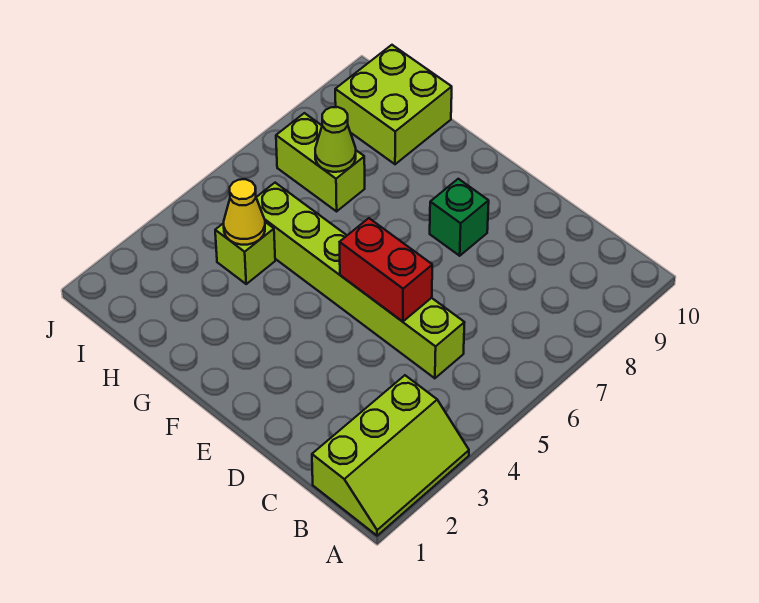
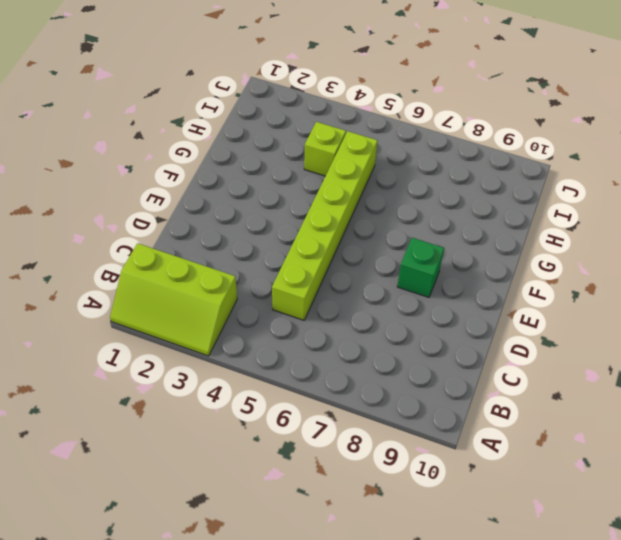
none -> lime brick H7:I7 level 1
none -> lime brick H9:I10 level 1

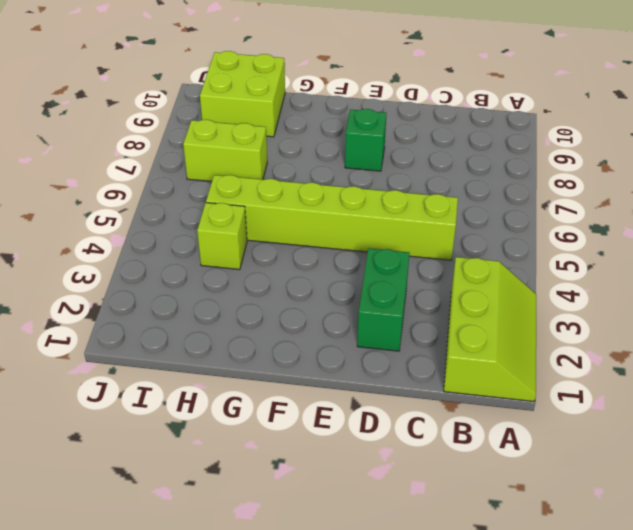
green brick D2:D3 level 1 -> none
none -> red brick D5:E5 level 2
none -> yellow cone H4 level 2

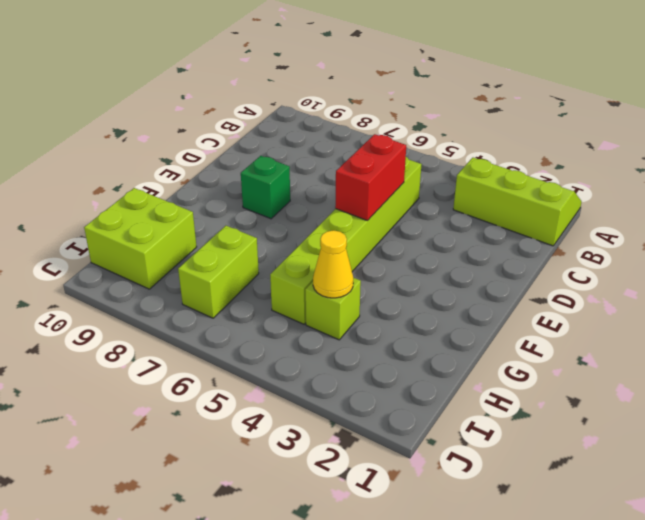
none -> lime cone H7 level 2

